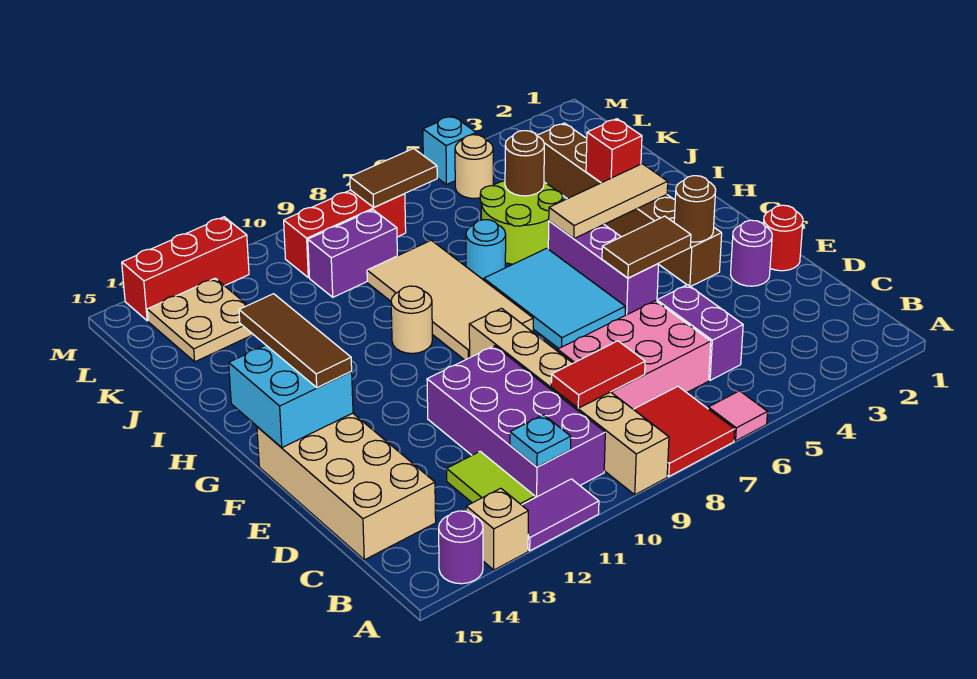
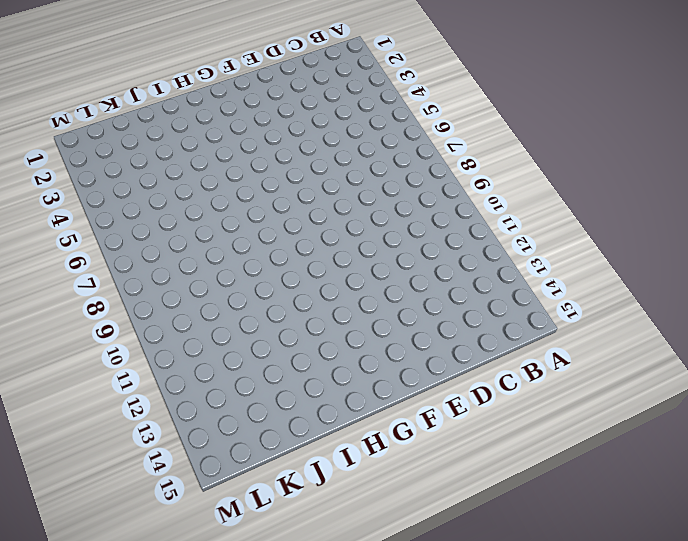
none -> pink tile A6 level 1
none -> red tile A7:B8 level 1
none -> tan brick A9:F9 level 1
none -> purple tile A11:A12 level 1

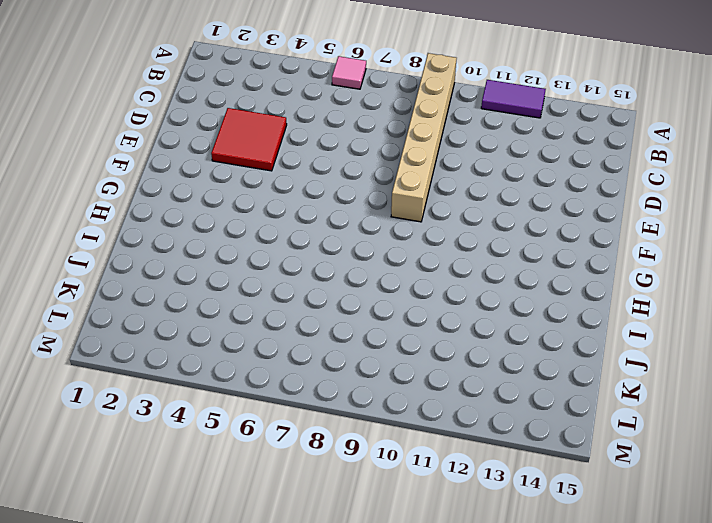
red tile D3:E4 level 1 -> red tile A7:B8 level 1
none -> tan brick A13 level 1
none -> purple round brick A14 level 1
none -> purple brick B10:E11 level 1
none -> lime tile B12:C12 level 1

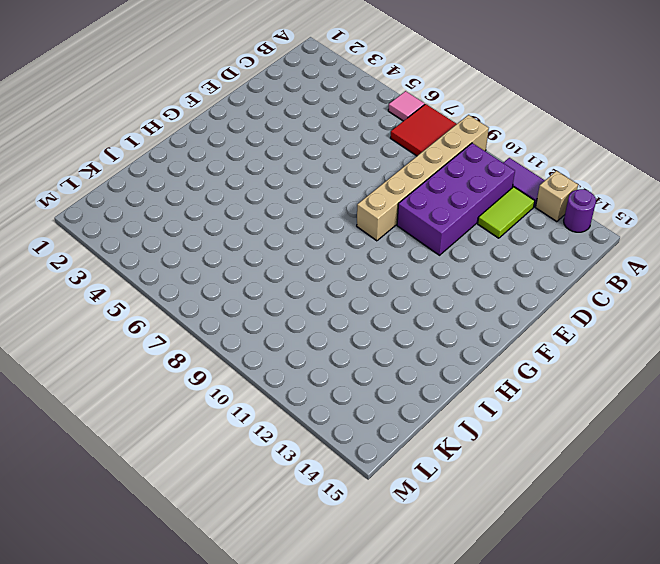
none -> purple brick C5:D5 level 1
none -> pink brick C6:D8 level 1
none -> tan brick C14:F15 level 1
none -> red round brick E1 level 1

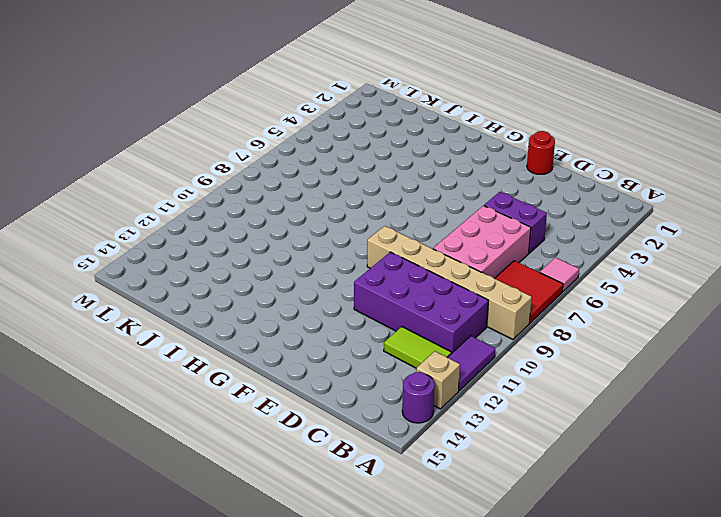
none -> tan brick C14:F15 level 1
none -> purple round brick E2 level 1
none -> brown brick F3:K3 level 1
none -> purple brick F5:H5 level 1

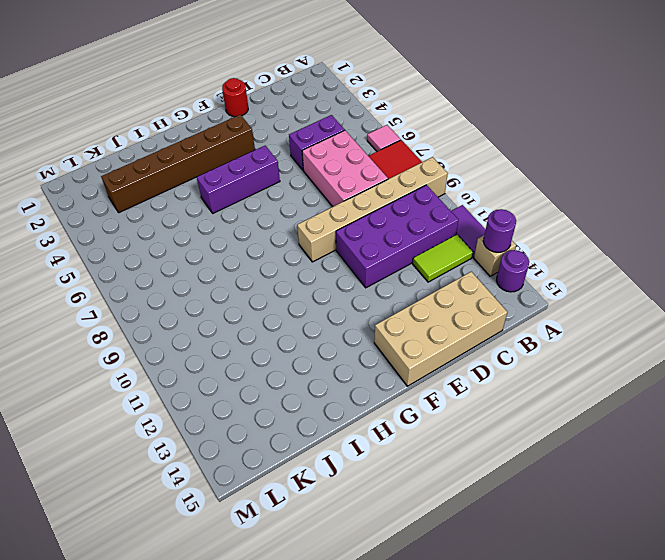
purple round brick A13 level 2 -> purple round brick E2 level 1
none -> cyan tile F6:H7 level 1
none -> tan tile G8:J9 level 1
none -> tan round brick H10 level 1
none -> lime round brick I5:J6 level 1

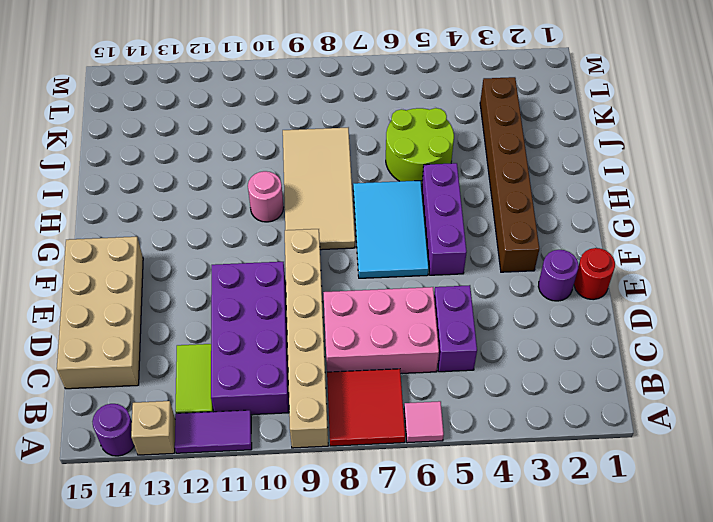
pink round brick H10 level 1 -> tan round brick H10 level 1
none -> cyan round brick I7 level 1
none -> purple brick K9:K10 level 1
none -> tan plate K13:L14 level 1
none -> tan round brick L5 level 1

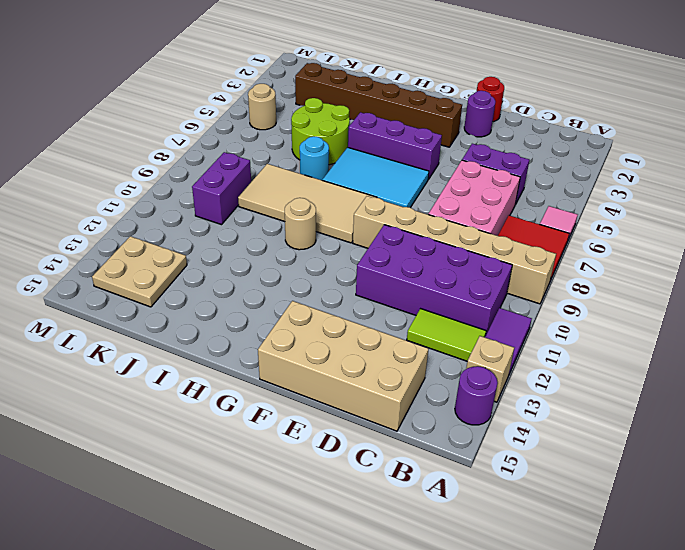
none -> red brick L8:L10 level 1
none -> cyan brick M5 level 1
none -> red brick M12:M14 level 1
none -> cyan plate B11 level 2

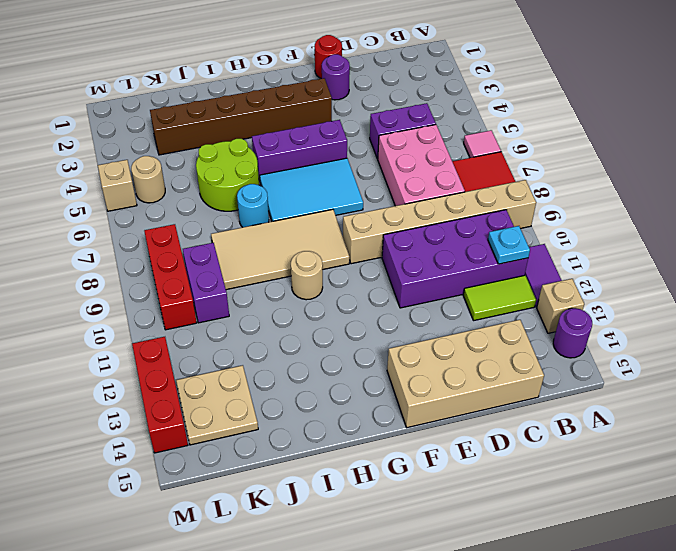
tan brick M5 level 1 -> cyan brick M5 level 1
none -> red tile C8:C9 level 2
none -> brown round brick F3 level 2
none -> brown tile F4:F5 level 2
none -> cyan brick F14:G15 level 2

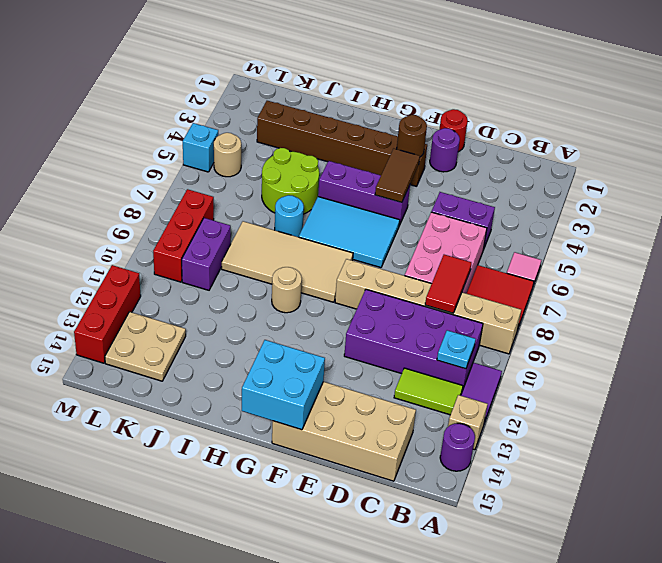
none -> tan tile H3:H5 level 2
none -> red brick I3 level 2
none -> brown round brick J5 level 2
none -> brown tile L7:L8 level 2

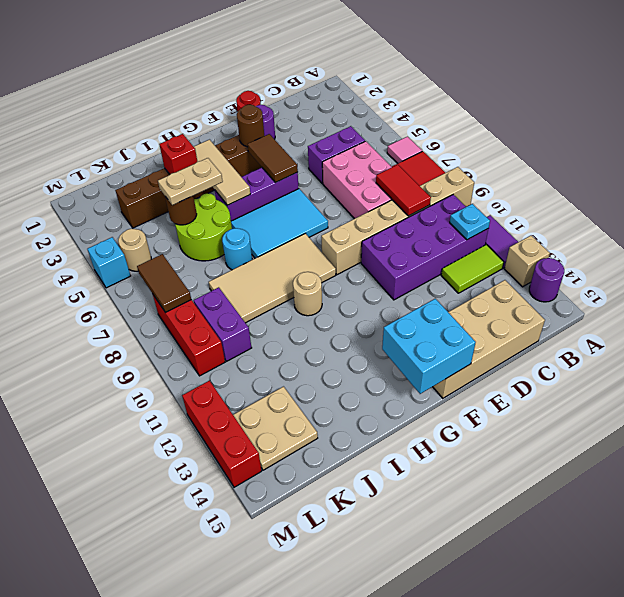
tan plate I5:J5 level 3 -> none
none -> brown tile F14:H14 level 3

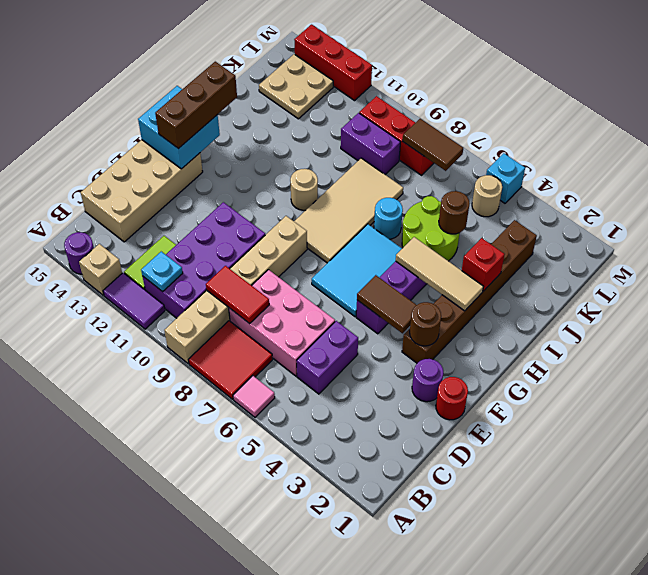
brown brick F14:H14 level 3 -> brown tile F14:H14 level 3

